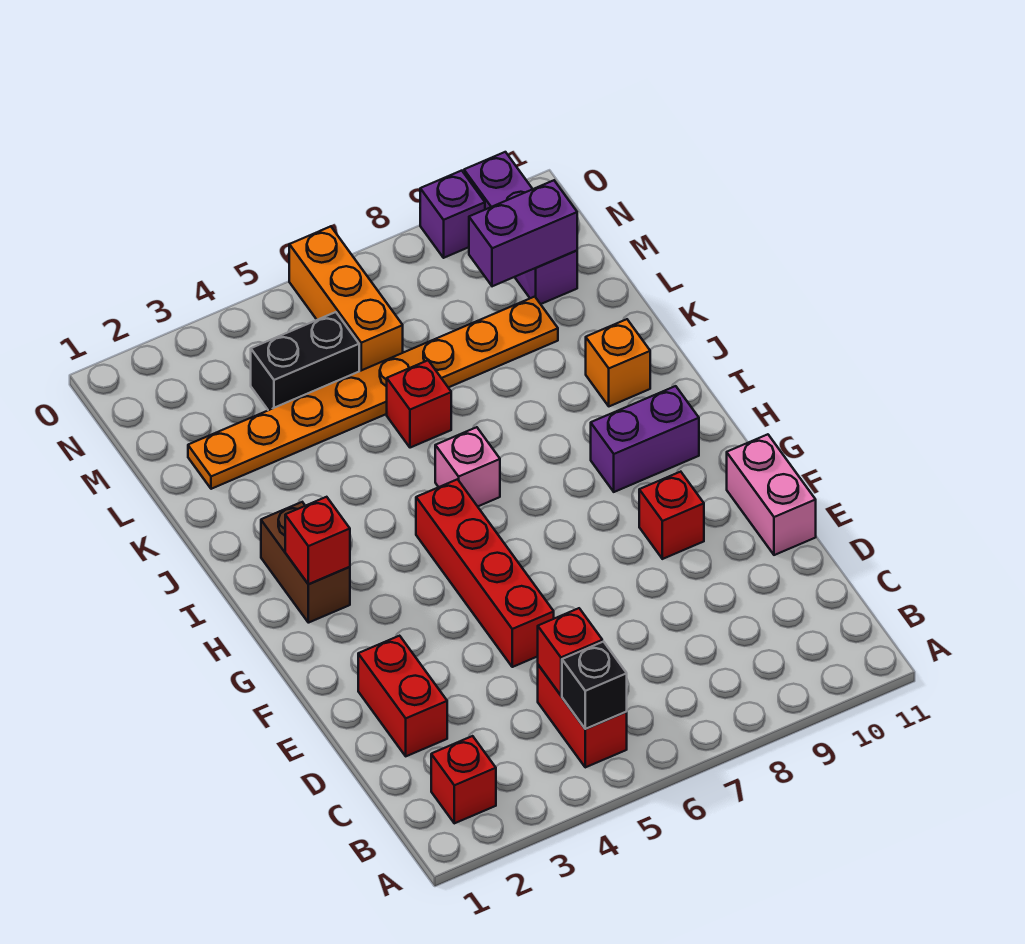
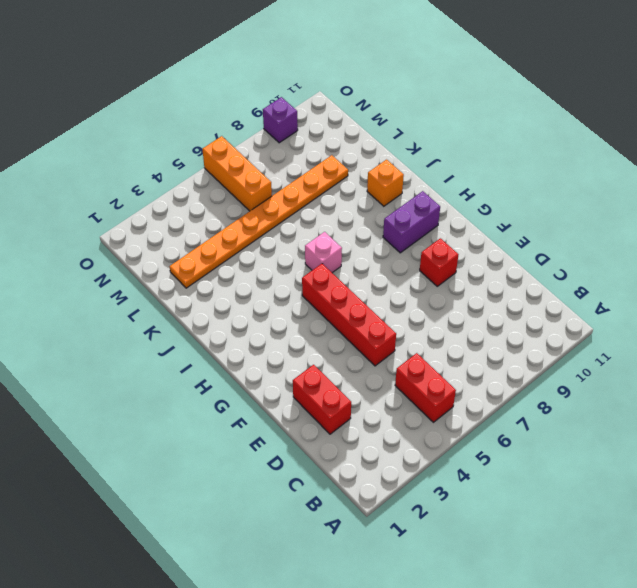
none -> red brick B2 level 1
none -> pink brick E11:F11 level 1
none -> brown brick H2:I2 level 1

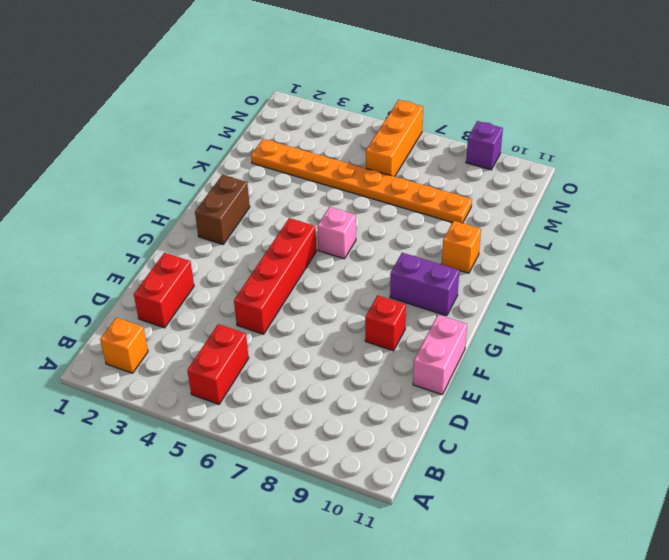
orange brick B2 level 1 -> red brick B2 level 1
none -> red brick K6 level 1
none -> black brick M4:M5 level 1
none -> purple brick M10:O10 level 1

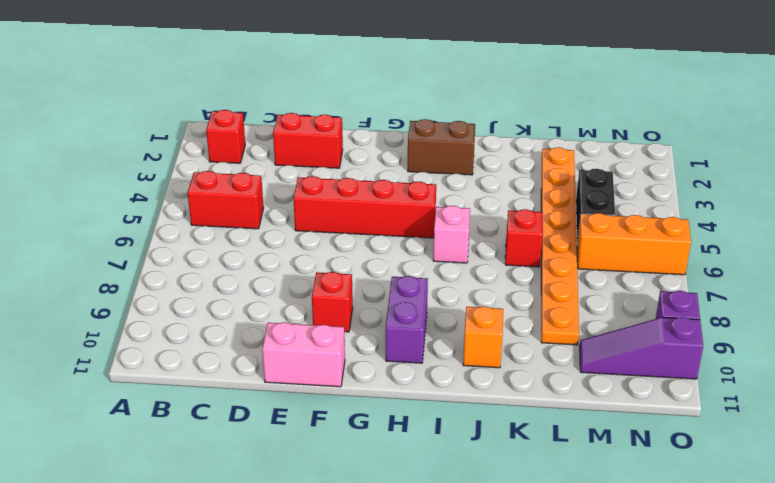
purple slope M10:O10 level 1 top O -> purple brick M10:O10 level 1
none -> black brick B5 level 2
none -> red brick C5 level 2
none -> red brick H2 level 2

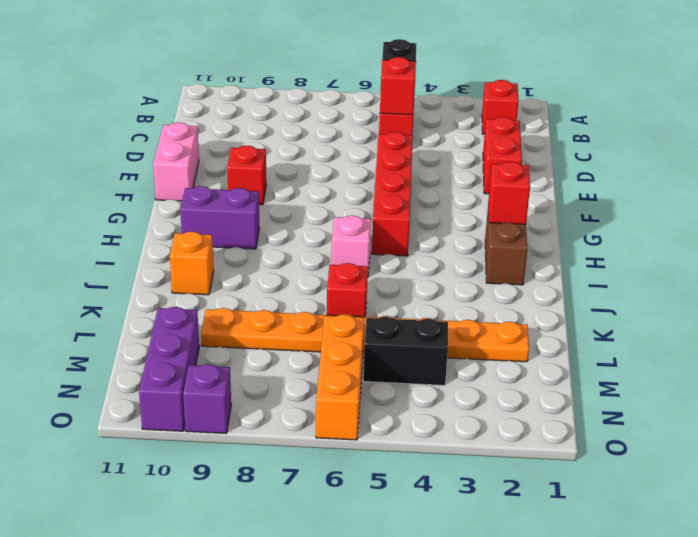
none -> purple brick M9:M10 level 2

